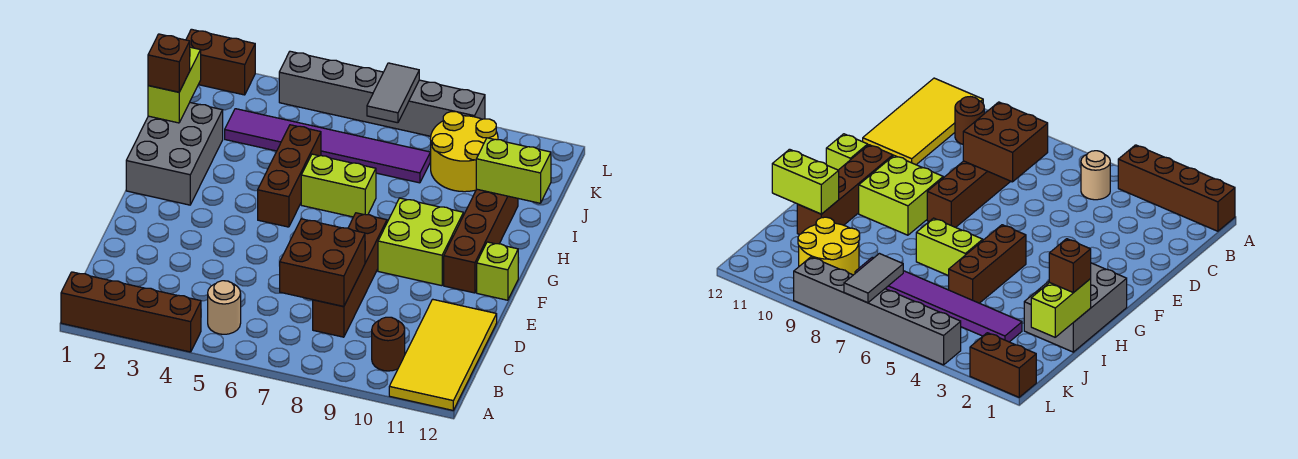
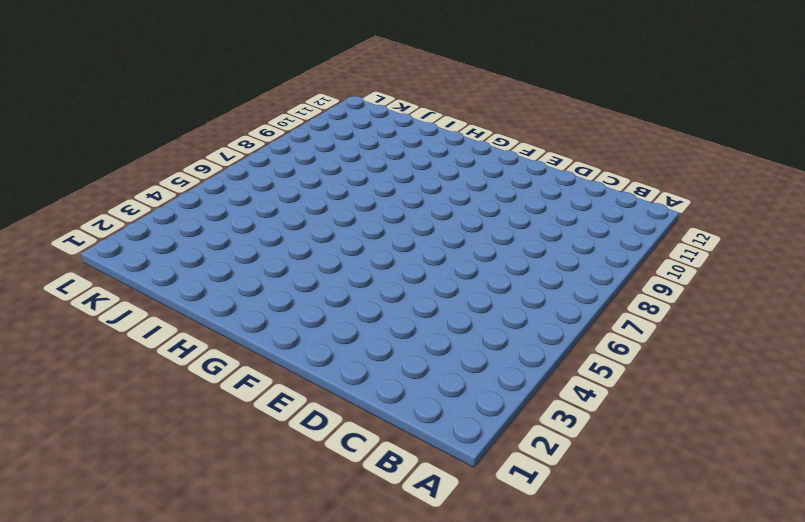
none -> brown brick A1:A4 level 1
none -> yellow tile A11:D12 level 1
none -> tan round brick B5 level 1

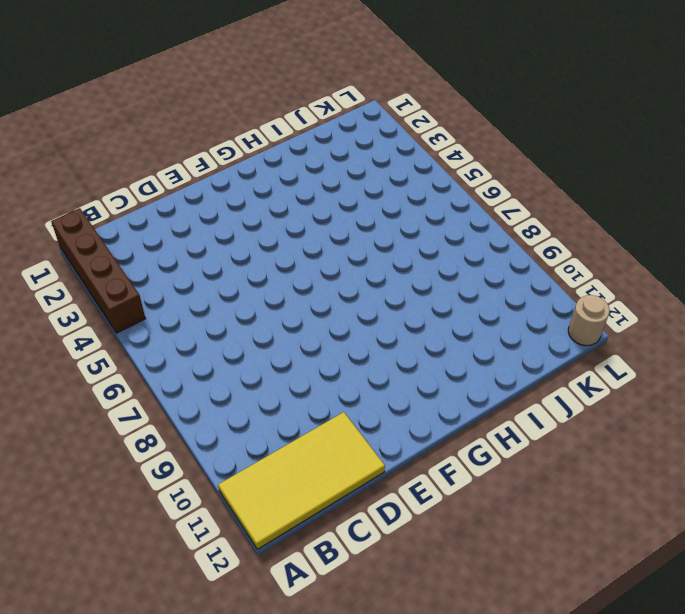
tan round brick L12 level 1 -> tan round brick B5 level 1
none -> brown round brick B10 level 1
none -> brown brick C8:F8 level 1
none -> lime brick F9:G10 level 1

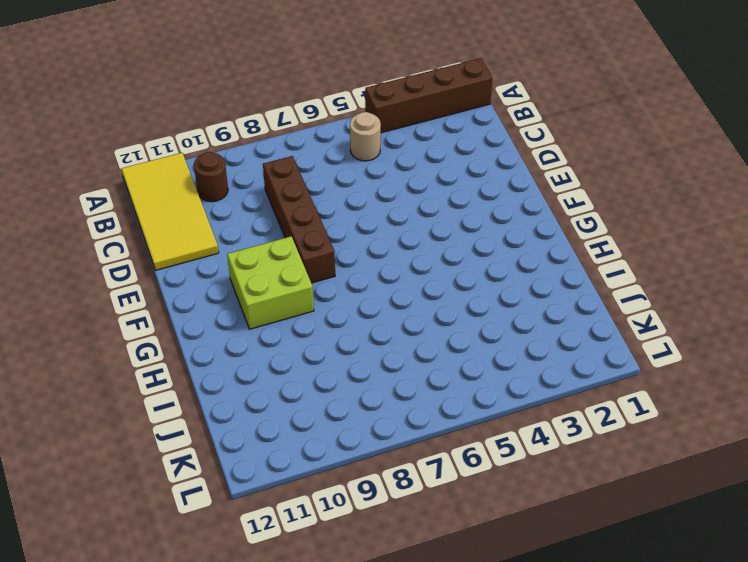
none -> brown brick F11:I11 level 1
none -> lime brick F12 level 1
none -> grey brick G1:I2 level 1

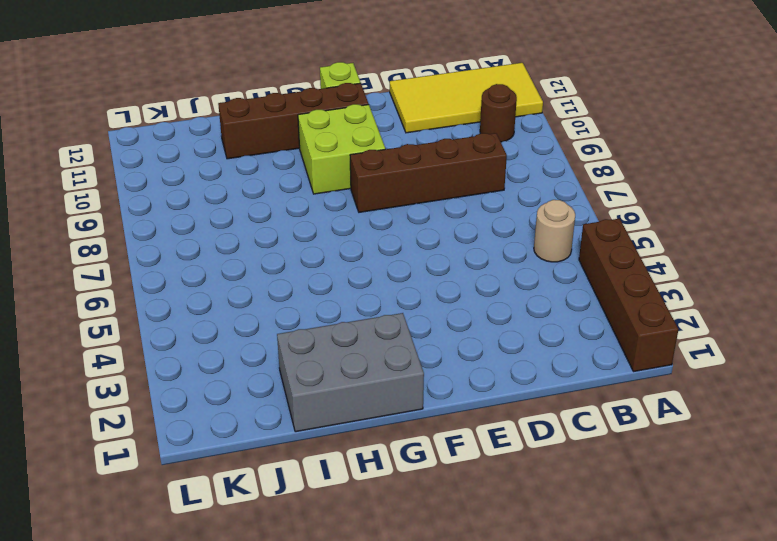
none -> brown brick G5:I5 level 1
none -> lime brick H6:H7 level 1
none -> purple tile J3:J8 level 1

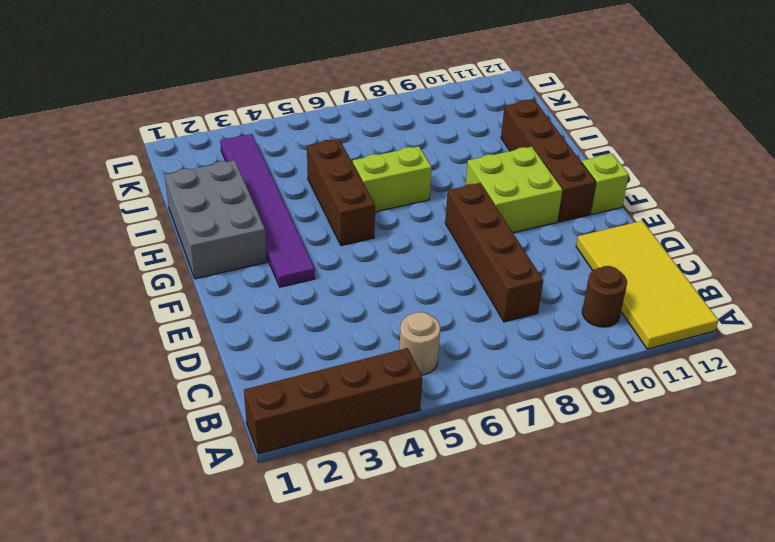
purple tile F3:K3 level 1 -> purple tile J3:J8 level 1
none -> yellow round brick J9:K10 level 1
none -> brown brick L1:L2 level 1
none -> grey brick L4:L9 level 1

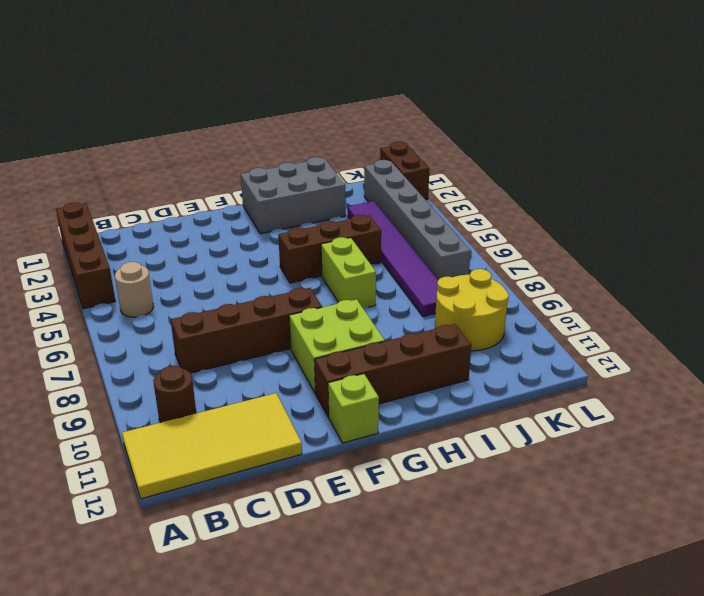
grey brick K2:K7 level 1 -> grey brick L4:L9 level 1
none -> brown brick C7:D8 level 2
none -> lime brick I1:J1 level 2
none -> lime brick I11:I12 level 2

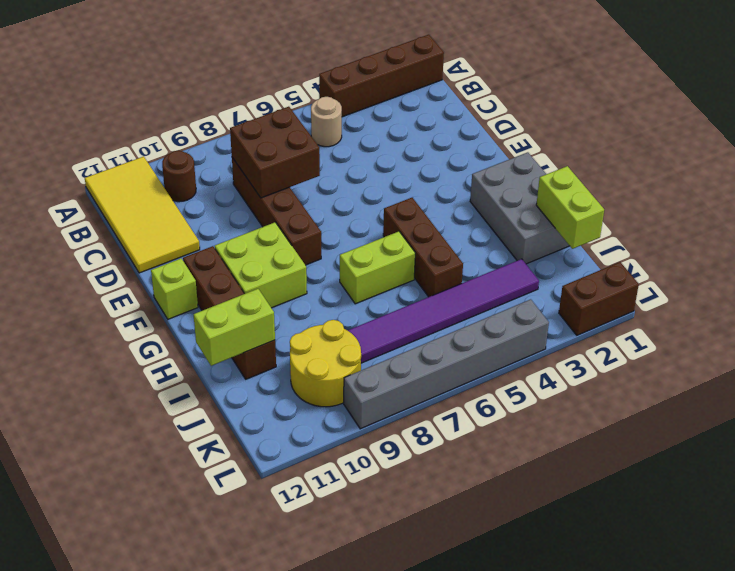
none -> grey tile K7:L7 level 2
none -> brown brick I1 level 3

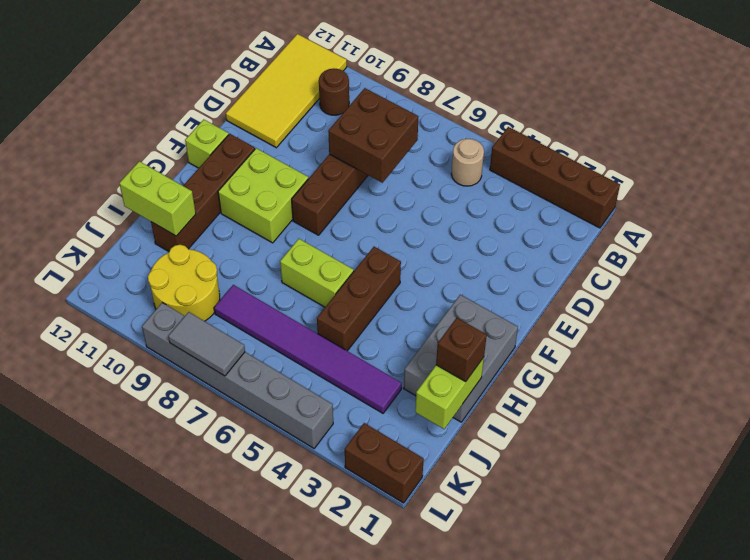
grey tile L7:L8 level 2 -> grey tile K7:L7 level 2

